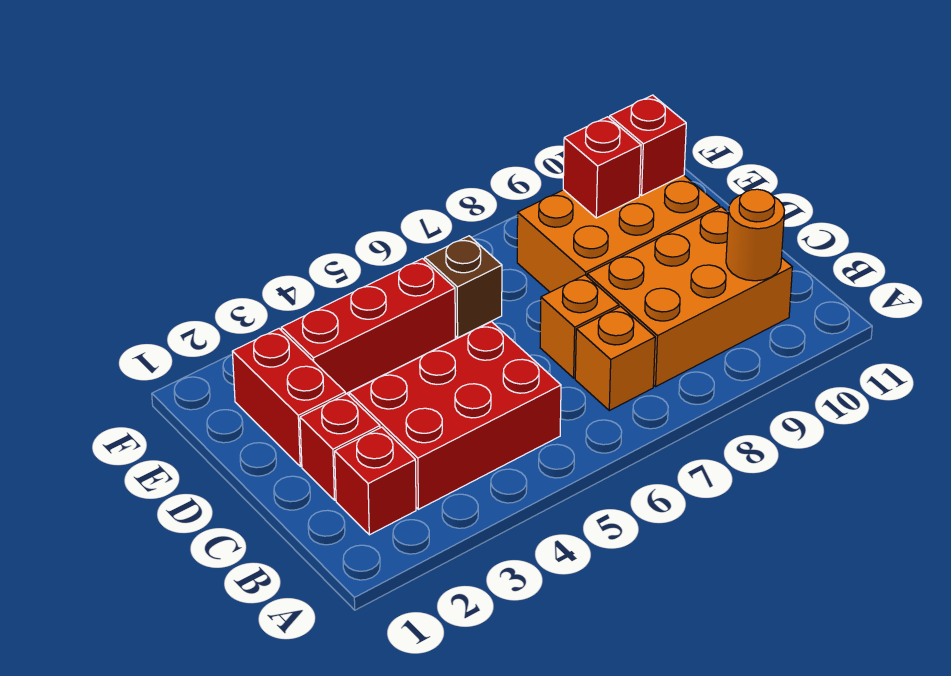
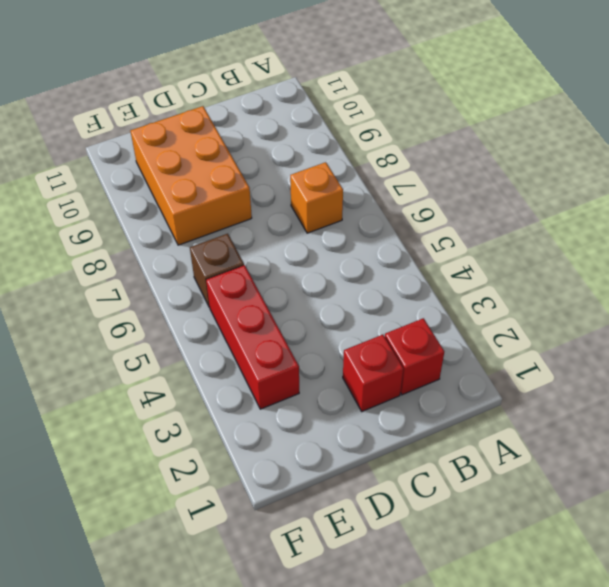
none -> red brick B3:C5 level 1
none -> orange brick B8:C10 level 1
none -> orange brick C7 level 1

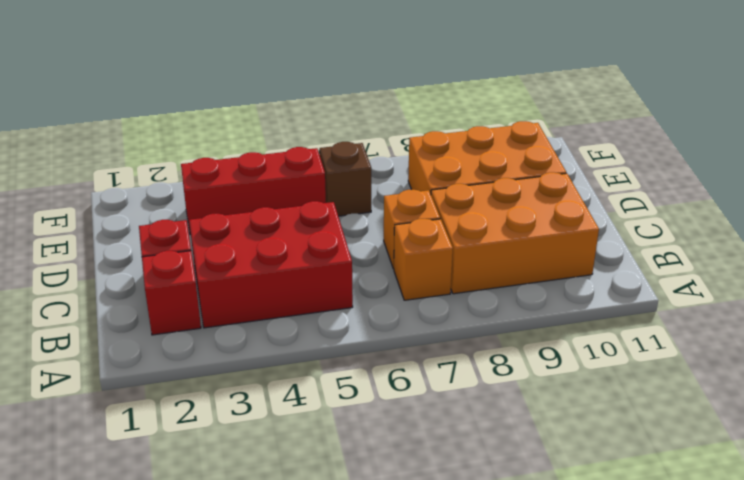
none -> red brick D2:E2 level 1
none -> orange round brick B10 level 2
none -> red brick E9 level 2

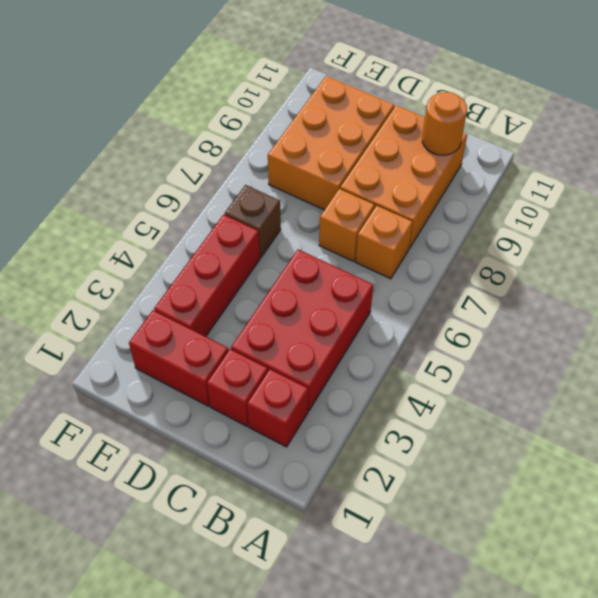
none -> red brick E9 level 2
none -> red brick E10 level 2

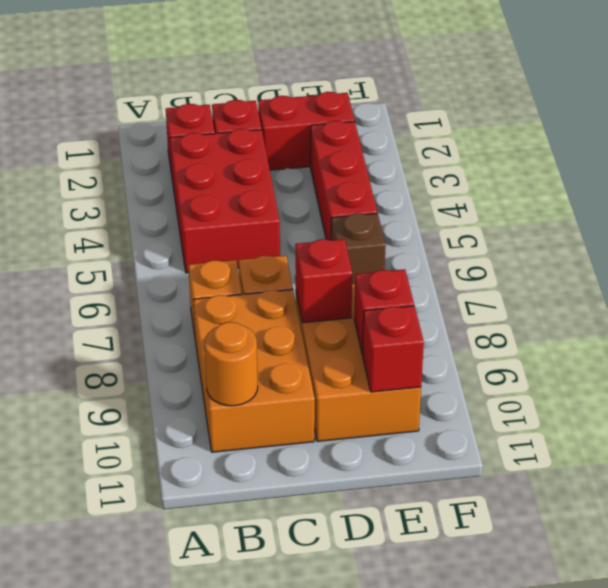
red brick D8 level 2 -> none

